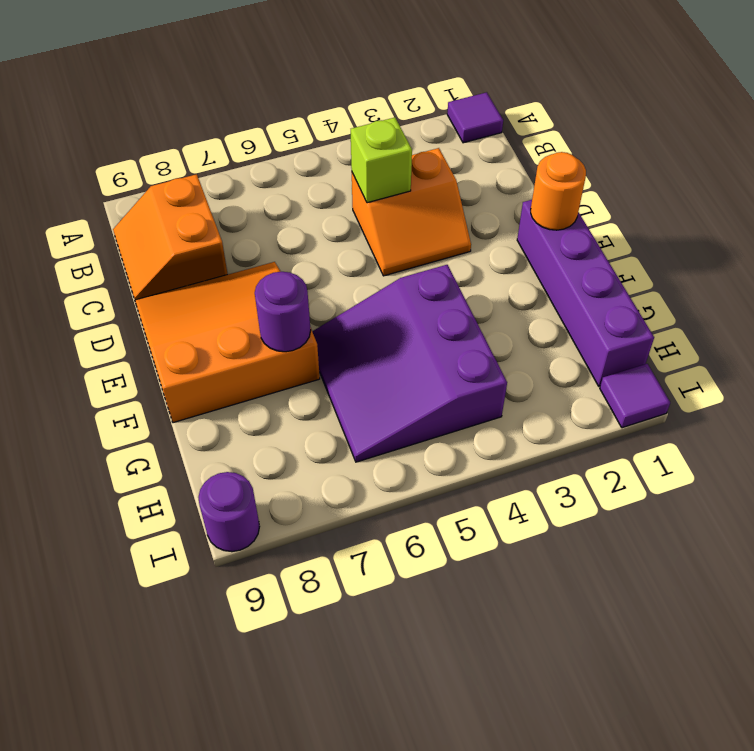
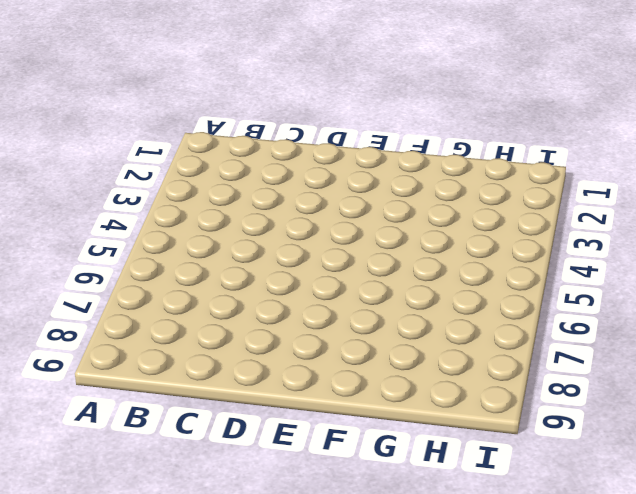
none -> purple tile A1 level 1
none -> orange slope B8:C9 level 1 top 8

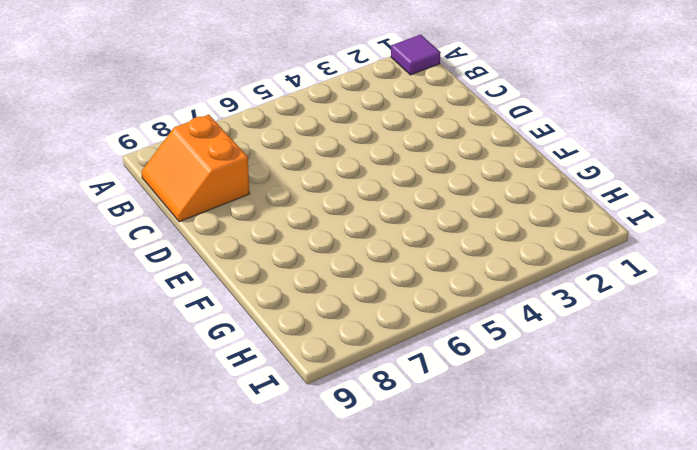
none -> orange slope C3:D4 level 1 top C
none -> orange slope D7:F9 level 1 top F

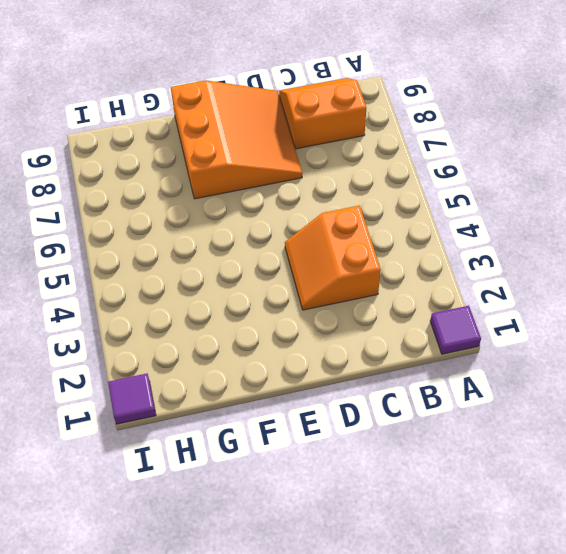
none -> purple brick E1:H1 level 1
none -> purple slope F4:H6 level 1 top 4

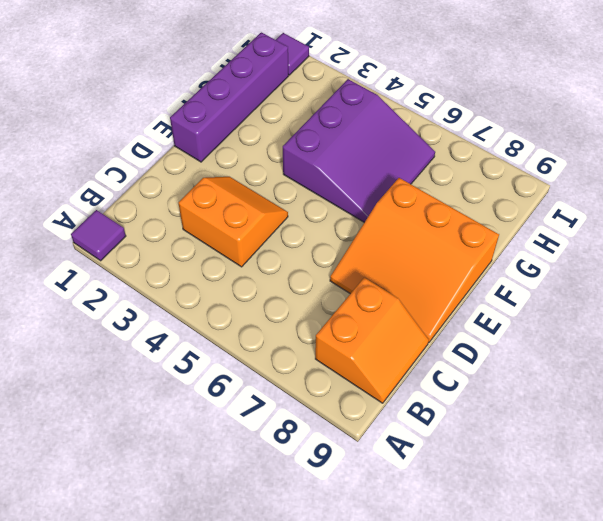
none -> purple round brick I9 level 1
none -> lime brick C4 level 2

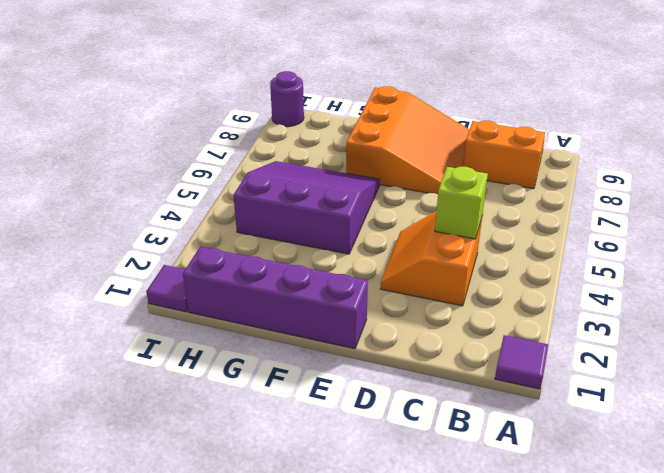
none -> orange round brick E1 level 2
none -> purple round brick F7 level 2

